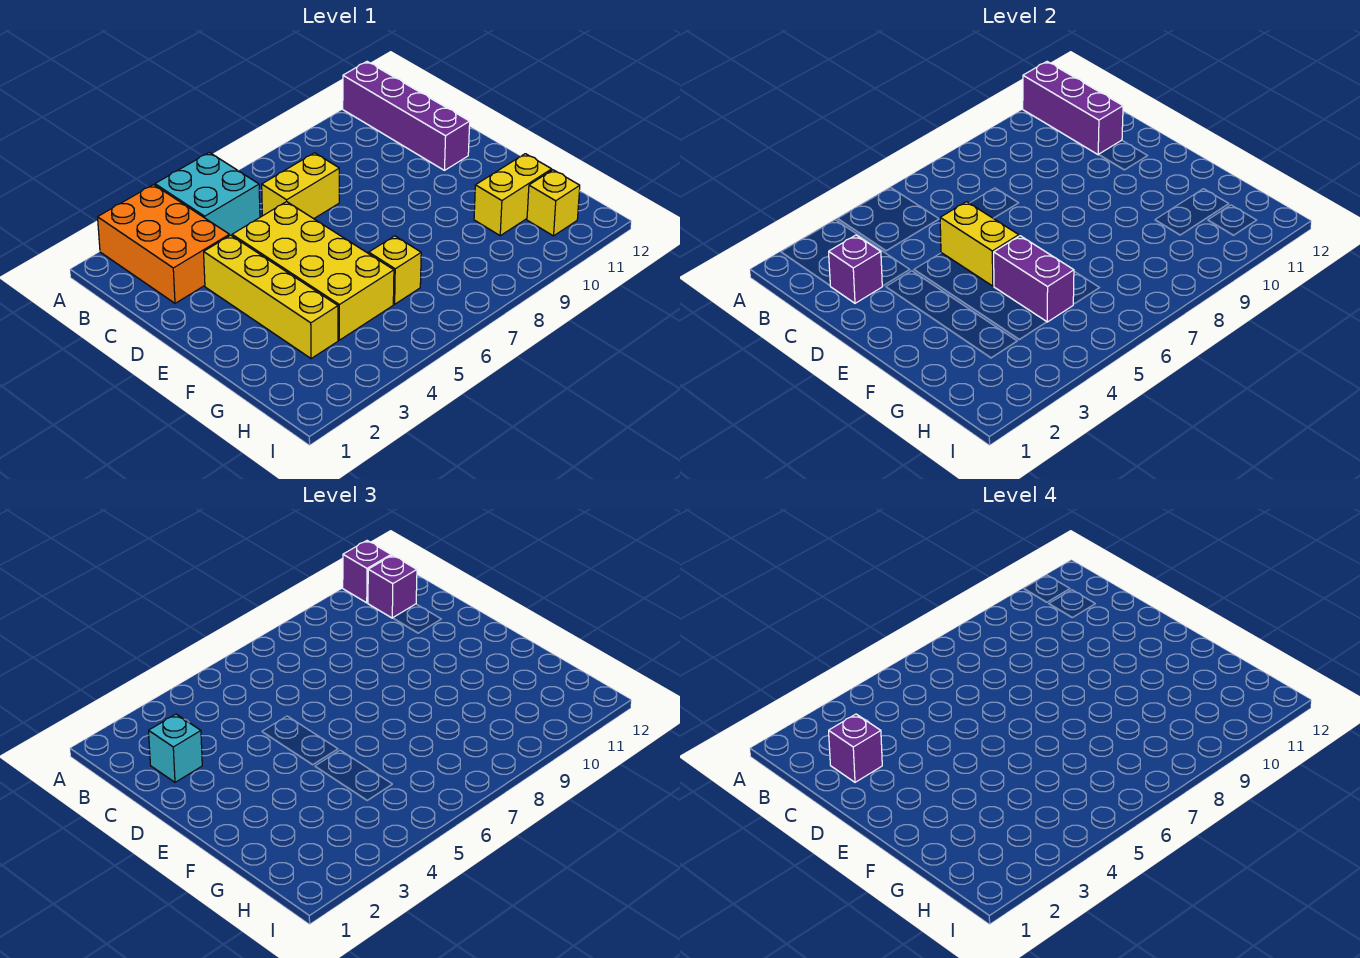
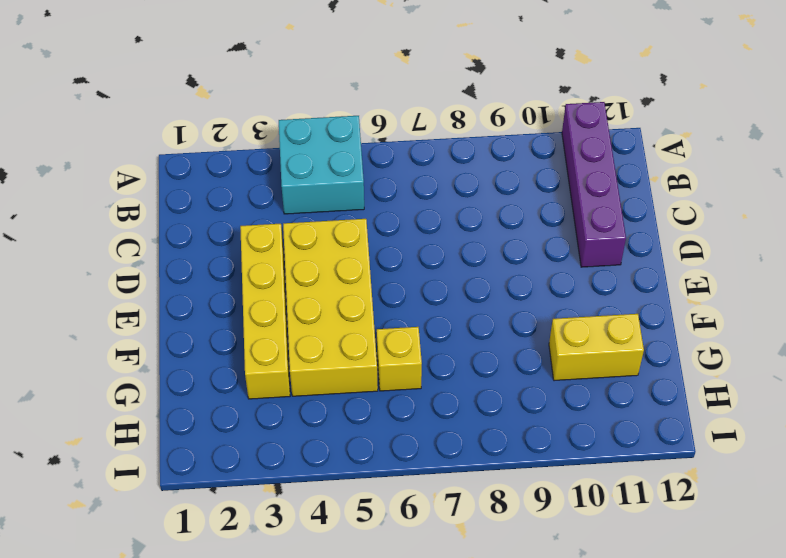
none -> orange brick A2:C3 level 1
none -> yellow brick C6:C7 level 1
none -> yellow brick H11 level 1

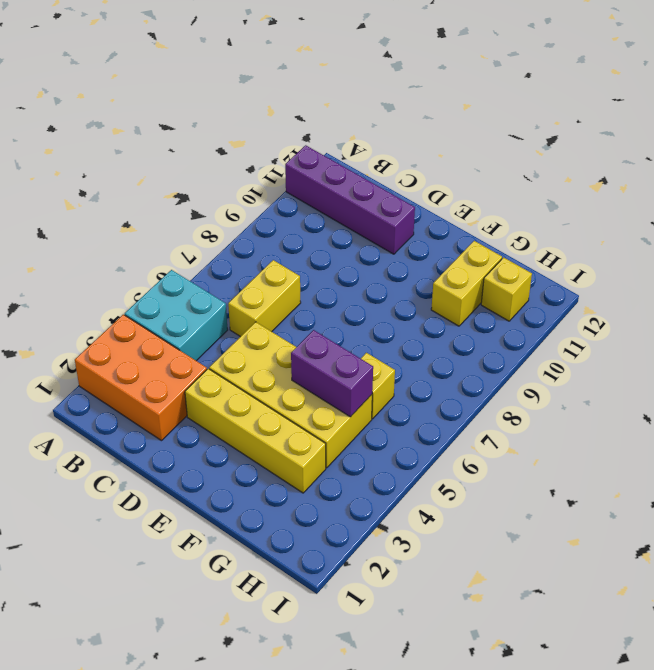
none -> purple brick A11:C11 level 2
none -> purple brick C2 level 2
none -> yellow brick D5:E5 level 2

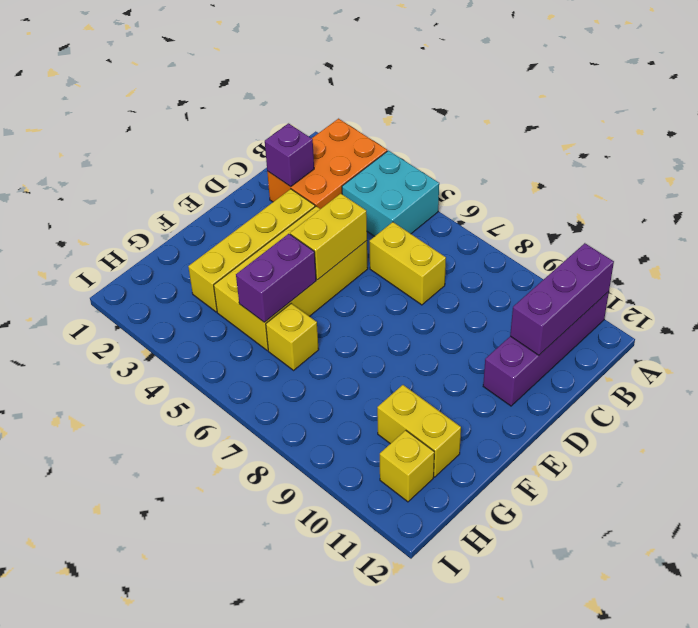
none -> purple brick A11 level 3
none -> purple brick B11 level 3
none -> cyan brick C2 level 3

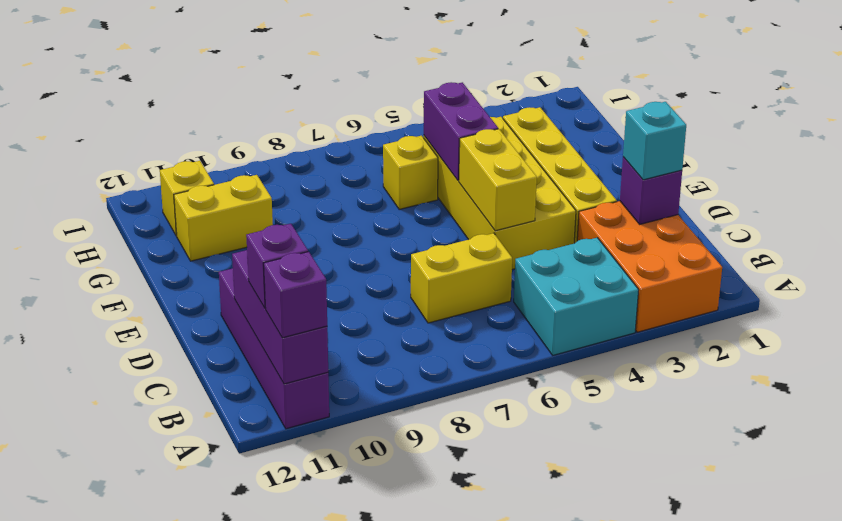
none -> purple brick C2 level 4

